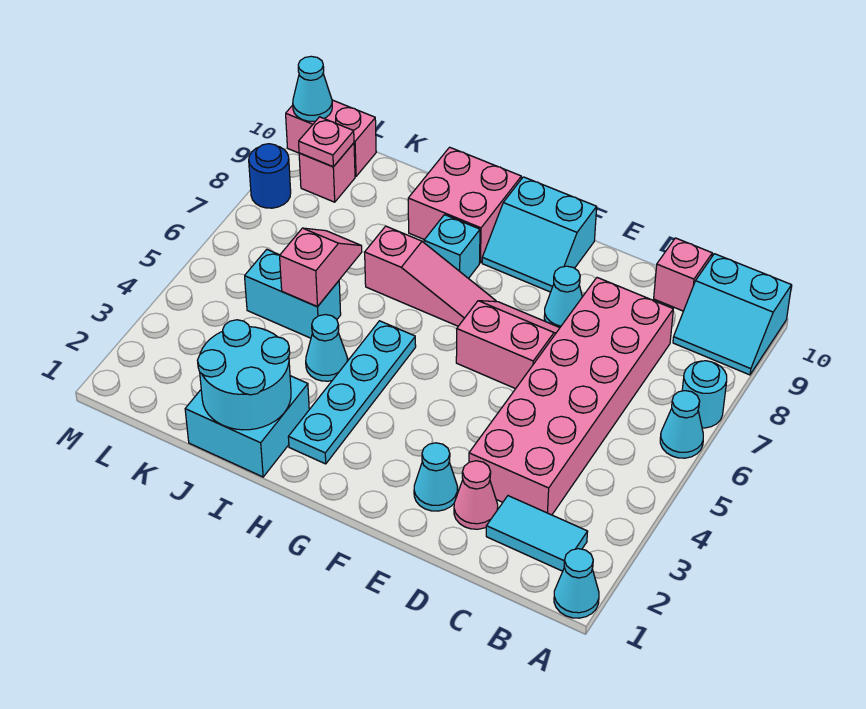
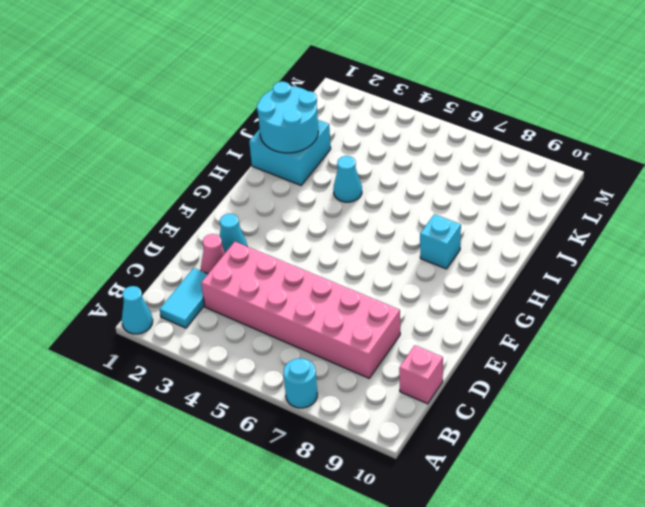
none -> cyan cone A6 level 1
none -> cyan slope A9:B10 level 1 top 10
none -> pink slope E6:F7 level 1 top 6

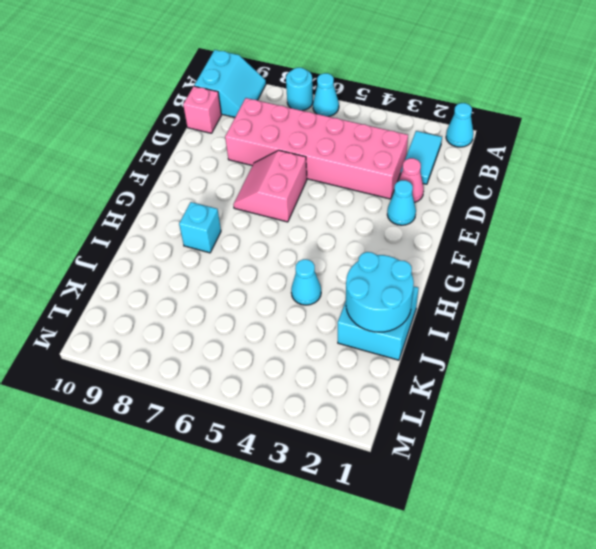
none -> cyan cone E8 level 1
none -> cyan slope F9:G10 level 1 top 10
none -> pink slope G7:I7 level 1 top I

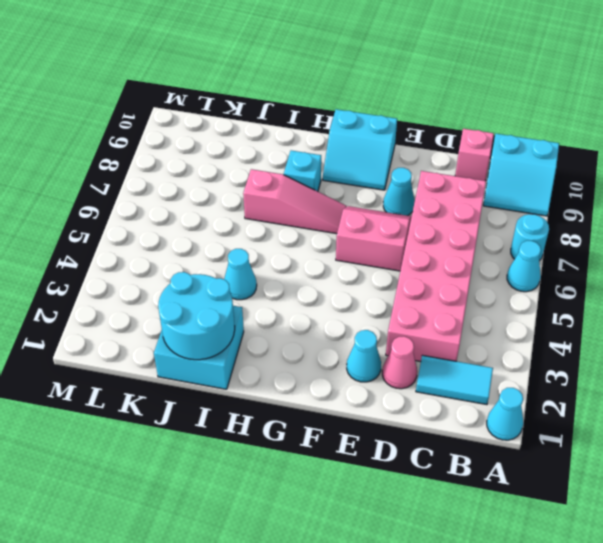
none -> cyan plate H2:H5 level 1
none -> pink brick H9:I10 level 1
none -> cyan brick J5:K5 level 1

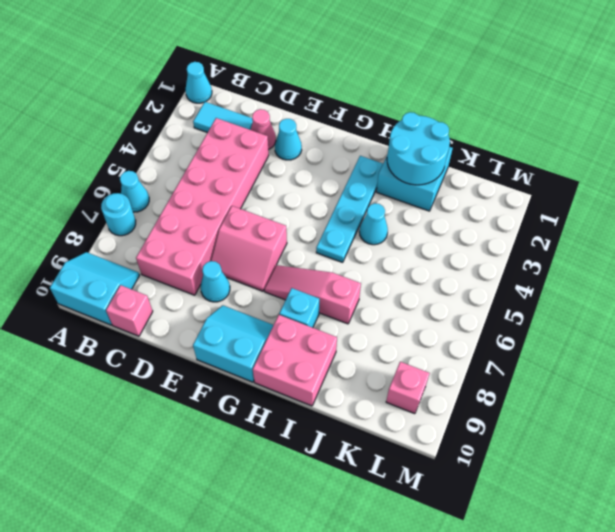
none -> cyan brick J5:K5 level 1
none -> pink brick L10:M10 level 1
none -> blue round brick M8 level 1

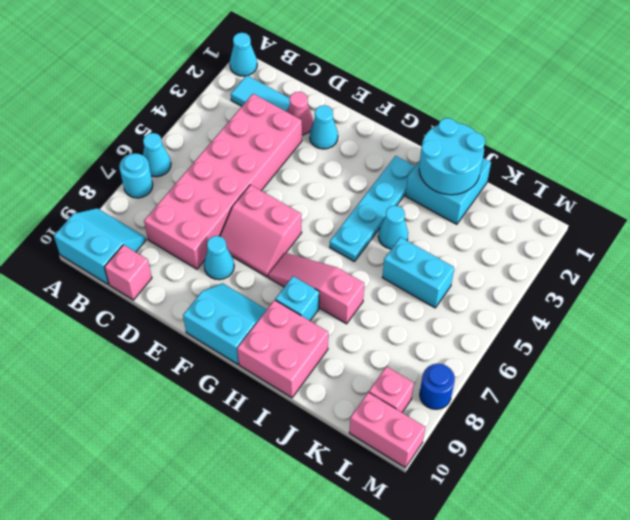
none -> pink slope J5:J6 level 2 top 5
none -> pink plate L9 level 2
none -> cyan cone M10 level 2

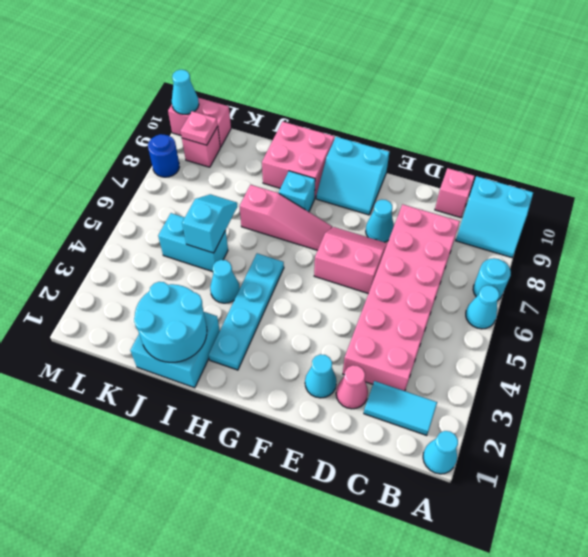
cyan slope J5:J6 level 2 top 5 -> pink slope J5:J6 level 2 top 5

